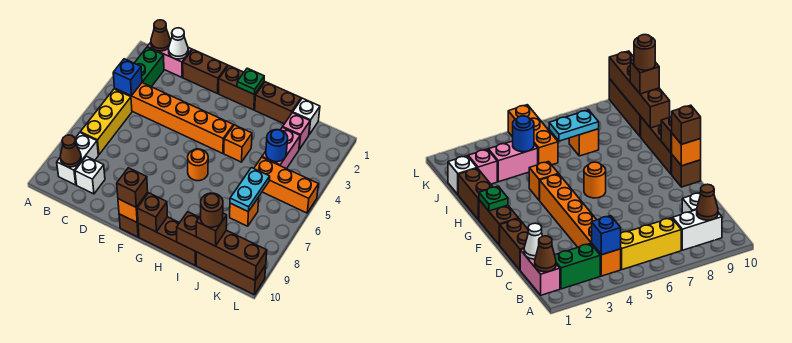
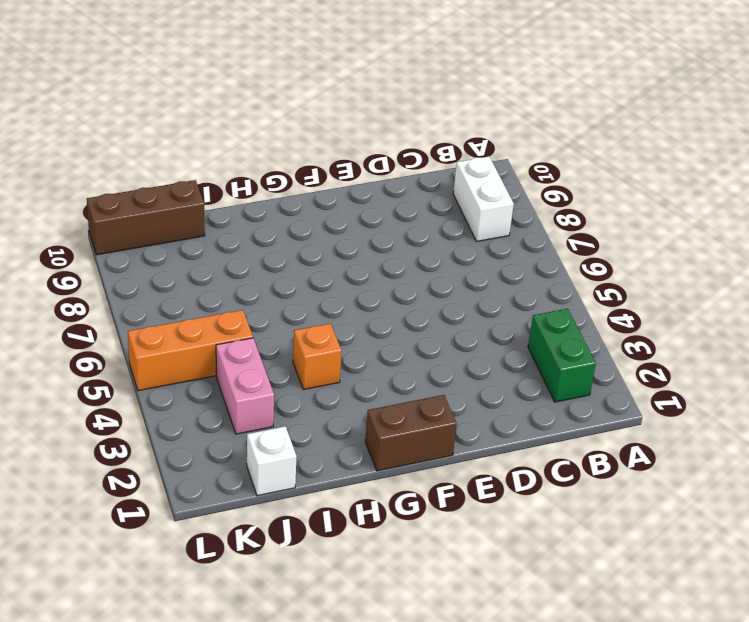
none -> pink brick B1:C1 level 1
none -> orange brick B4:G4 level 1
none -> yellow brick B5:B7 level 1
none -> white brick C9 level 1

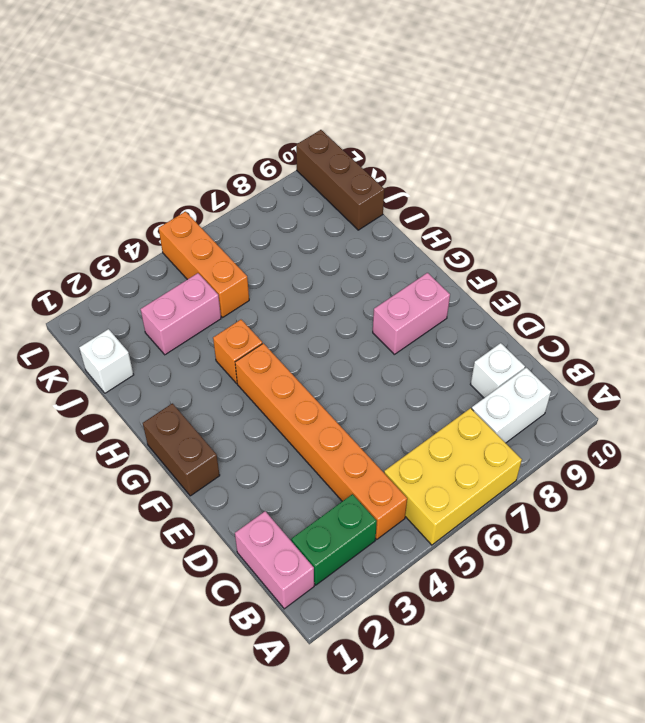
yellow brick A5:B7 level 1 -> yellow brick B5:B7 level 1
pink brick F8:F9 level 1 -> none
none -> brown brick D1:E1 level 1
none -> brown brick F10 level 1
none -> orange round brick G6 level 1
none -> brown brick G10:I10 level 1

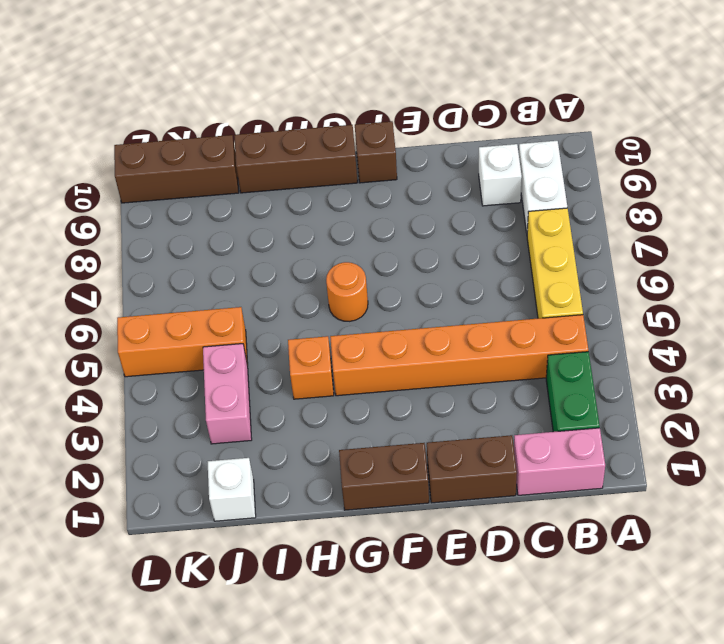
none -> brown brick H1:I1 level 1
none -> pink brick J2 level 1
none -> orange brick J7 level 1
none -> brown cone B1 level 2

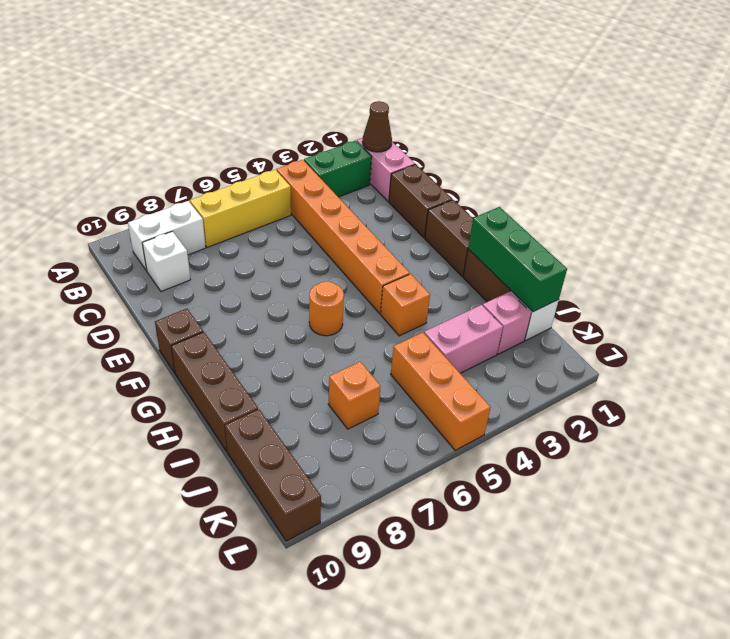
green brick H1:J1 level 2 -> none
none -> blue brick B4 level 2
none -> brown cone B9 level 2
none -> white cone C1 level 2
none -> orange brick F10 level 2

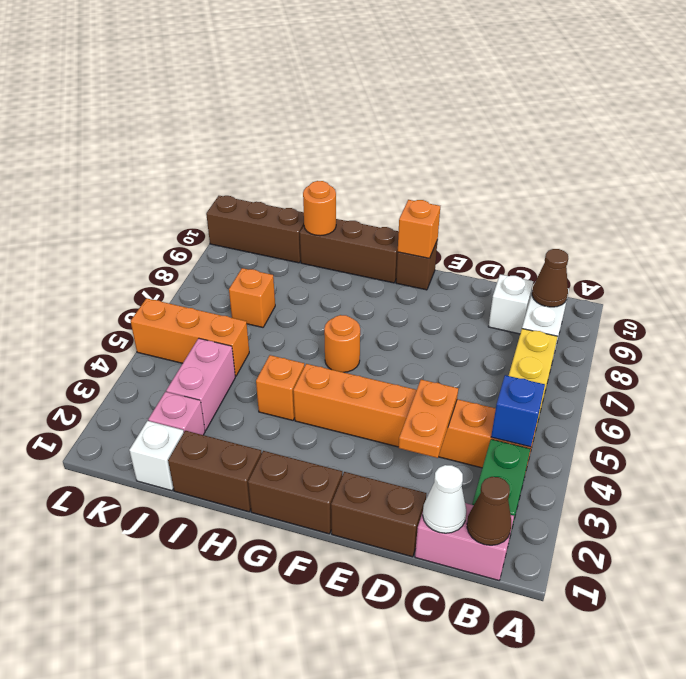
orange plate D3:D4 level 2 -> none
orange round brick I10 level 2 -> brown brick I10:L10 level 2
none -> green plate G1 level 2
none -> brown brick G10 level 2
none -> blue round brick J4 level 2
none -> cyan plate J6:J7 level 2

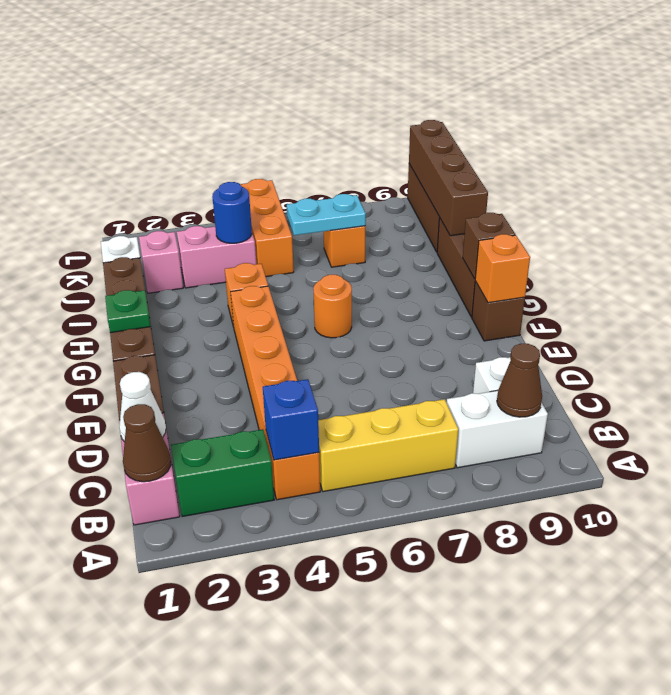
none -> brown brick F10 level 3
none -> brown brick J10 level 3
none -> brown round brick J10 level 4

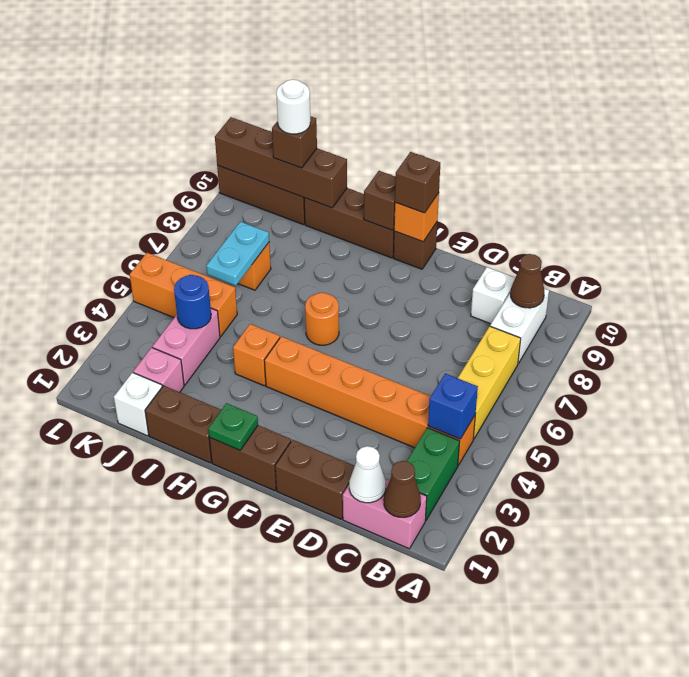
white round brick J10 level 4 -> brown round brick J10 level 4

